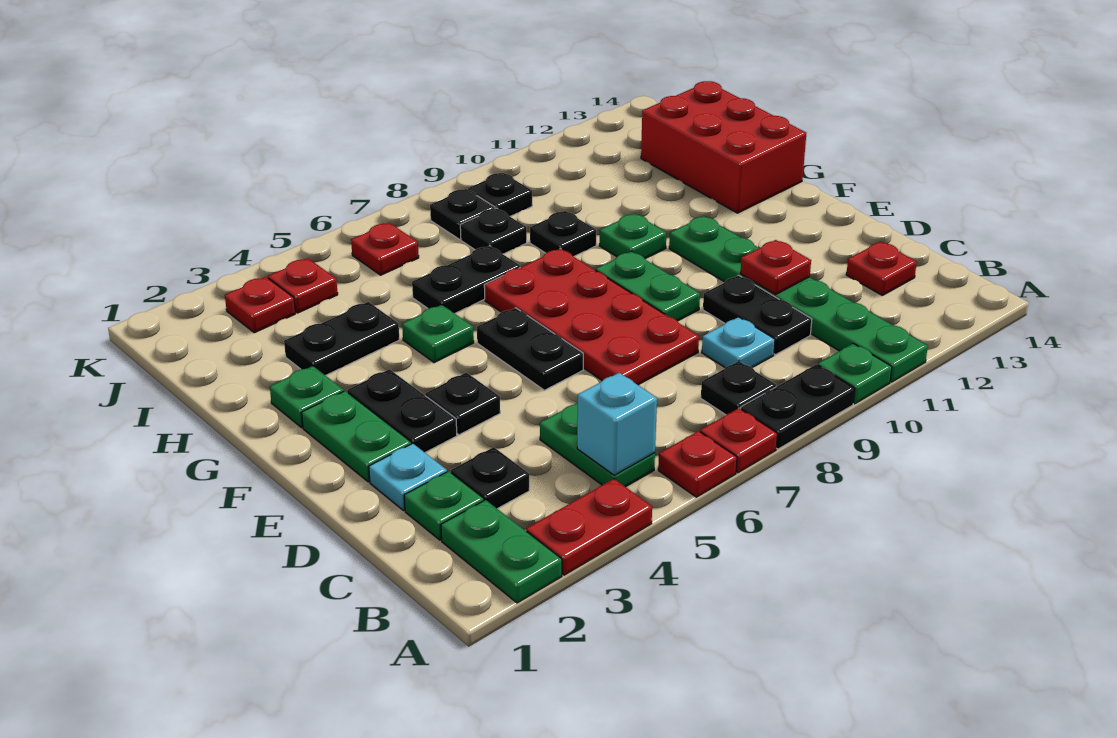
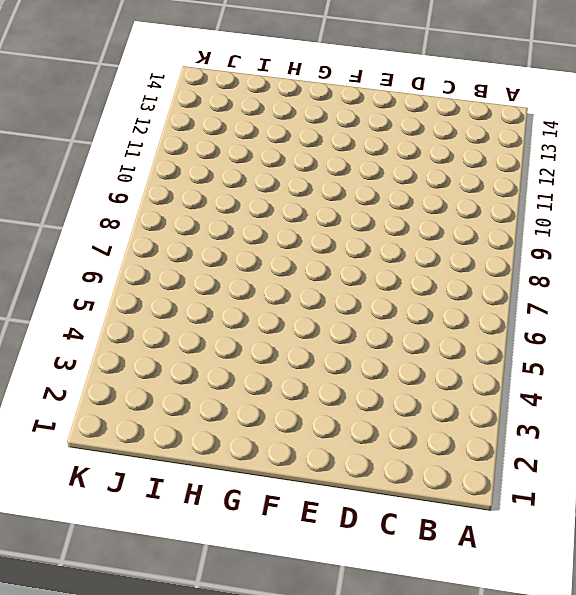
none -> green plate A2:B2 level 1
none -> red plate A3:A4 level 1
none -> red plate A6 level 1
none -> red plate A7 level 1

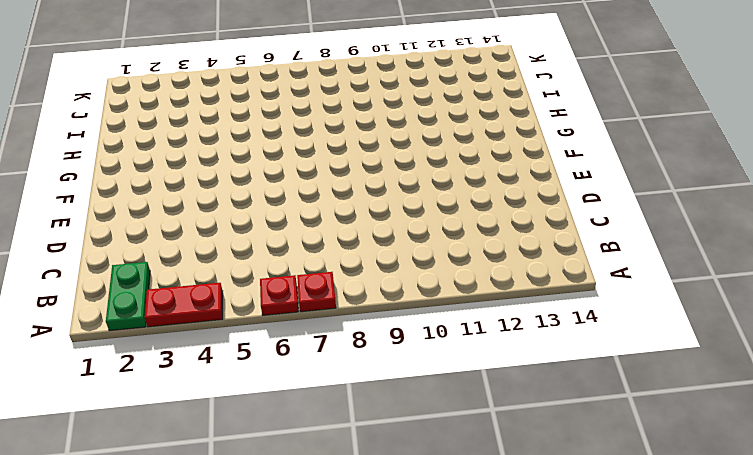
none -> black plate A8:A9 level 1
none -> green plate A10 level 1
none -> green plate A11:F11 level 1
none -> green plate B5:C5 level 1

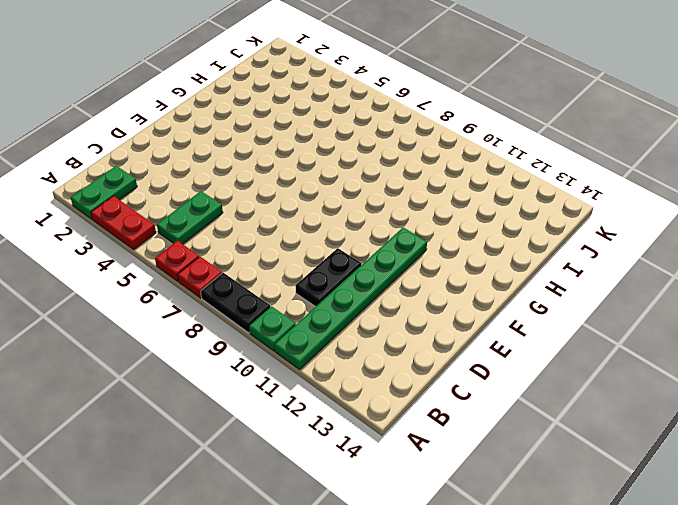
none -> black plate B8 level 1
none -> green plate C2 level 1
none -> black plate C3 level 1
none -> cyan plate C9 level 1

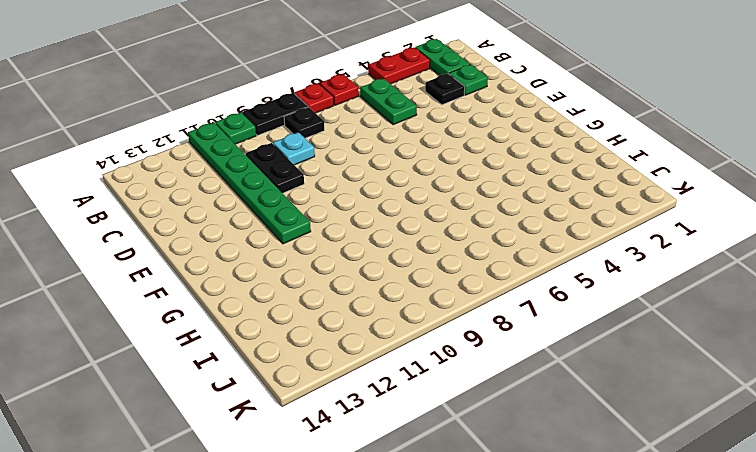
none -> red plate C13 level 1
none -> cyan plate D2 level 1
none -> red plate D7:G8 level 1
none -> green plate E2:F2 level 1

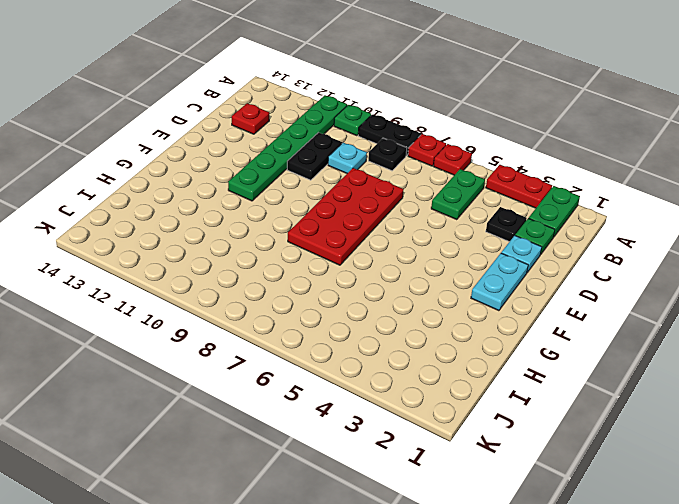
cyan plate E2:F2 level 1 -> green plate E2:F2 level 1
none -> black plate E3:F3 level 1
none -> black plate E4 level 1
none -> black plate E6:F6 level 1
none -> green plate E9:F9 level 1

